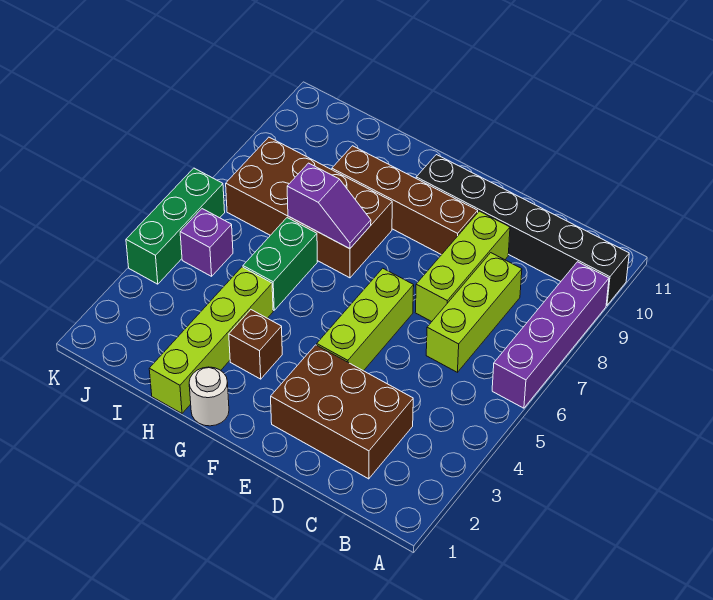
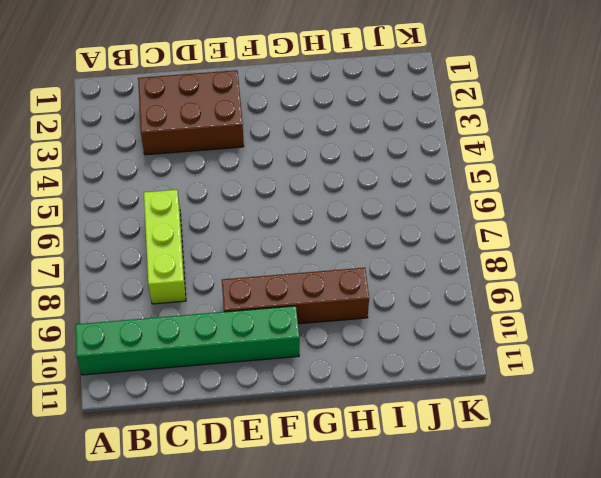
green brick A10:F10 level 1 -> black brick A10:F10 level 1
none -> purple brick A6:A9 level 1
none -> lime brick D7:D9 level 1
none -> lime brick E4:E6 level 1

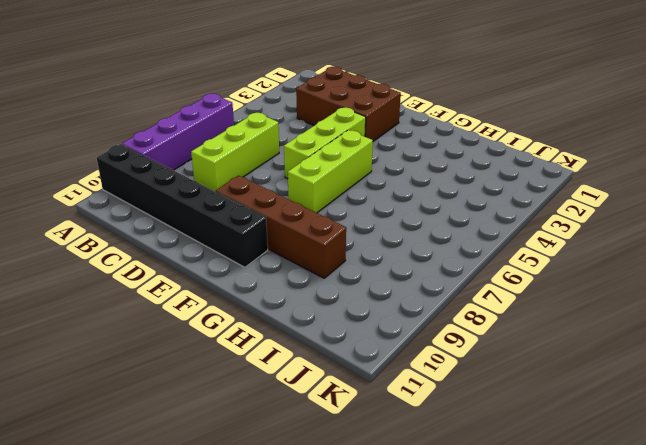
lime brick F5:F7 level 1 -> lime brick D7:D9 level 1
none -> white round brick G1 level 1
none -> brown brick G3 level 1
none -> brown brick G7:J8 level 1

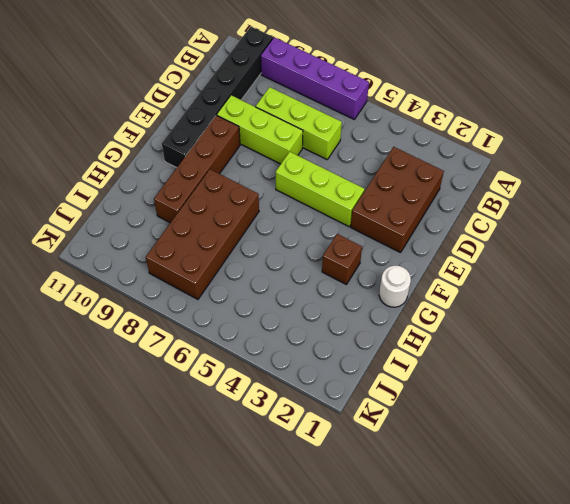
none -> lime brick H1:H4 level 1
none -> green brick H5:H6 level 1
none -> purple brick J5 level 1

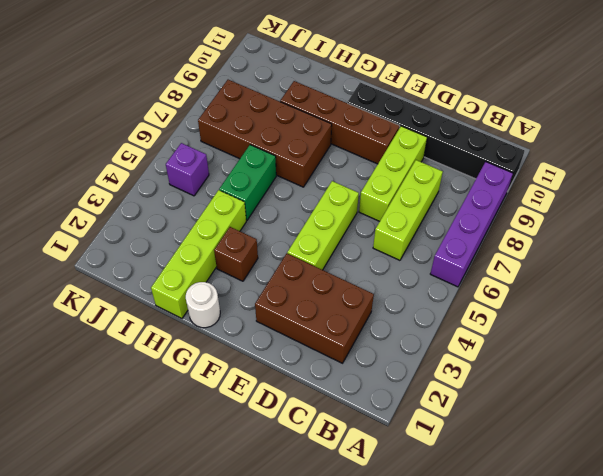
none -> green brick K4:K6 level 1
none -> purple slope G7:H7 level 2 top H

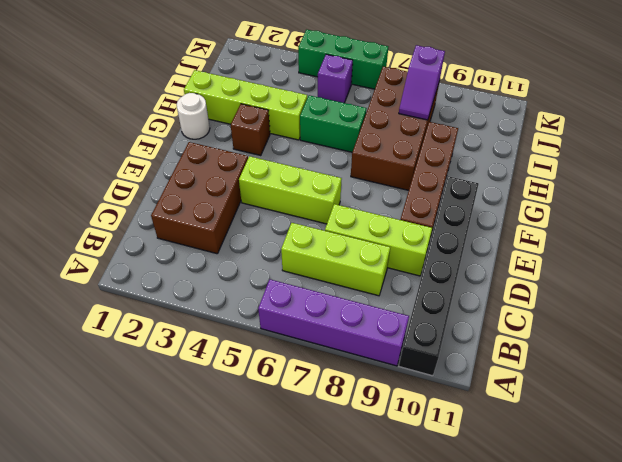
purple slope I8:J8 level 2 top J -> purple slope G7:H7 level 2 top H

